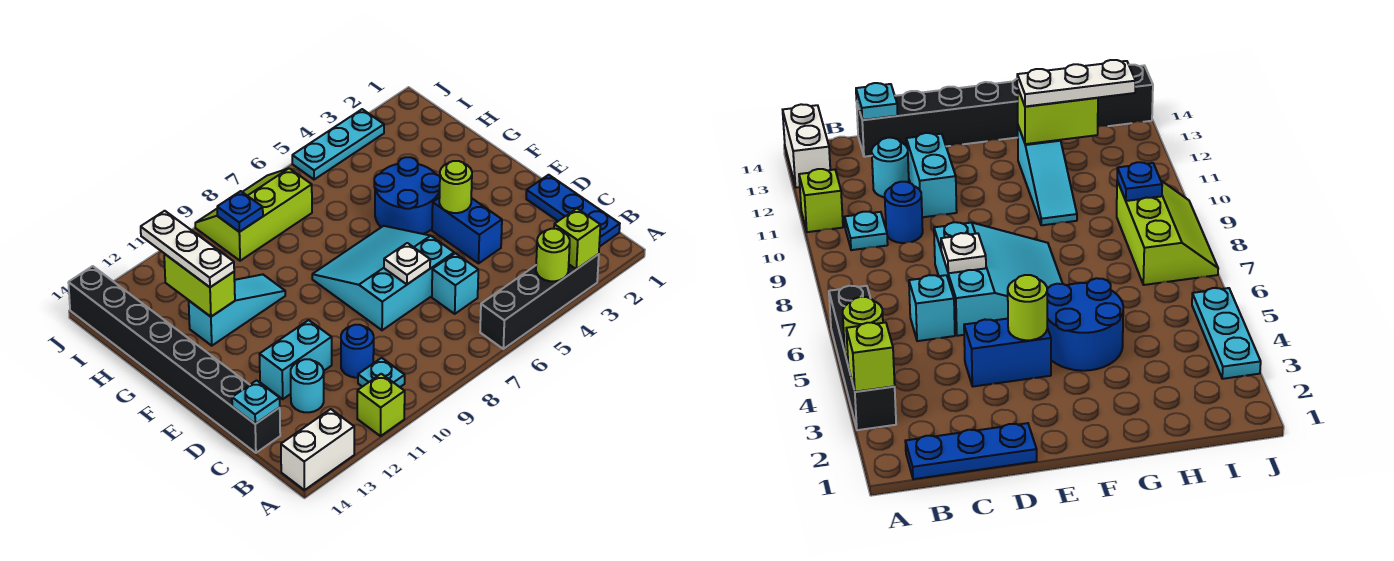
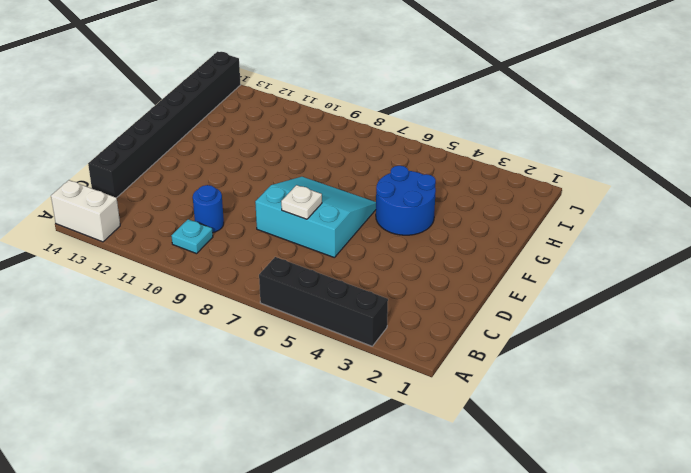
none -> lime brick A11 level 1
none -> blue plate B1:D1 level 1
none -> cyan brick C6 level 1

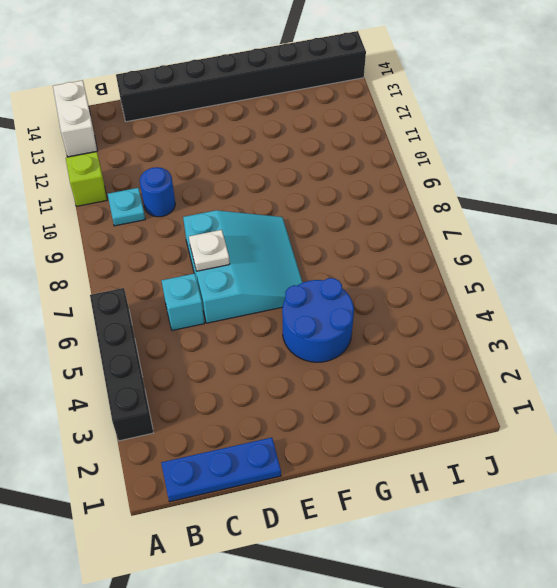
none -> cyan round brick C12 level 1
none -> blue brick D4:E4 level 1
none -> cyan brick D11:D12 level 1

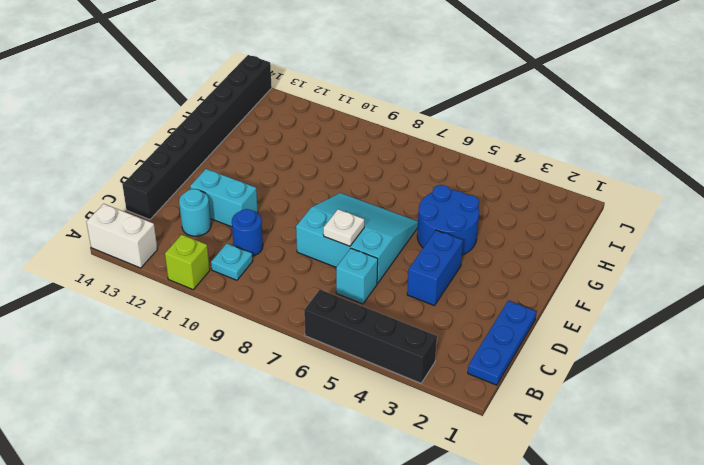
none -> cyan slope G10:G12 level 1 top 12
none -> lime slope I7:J9 level 1 top I
none -> cyan plate J3:J5 level 1

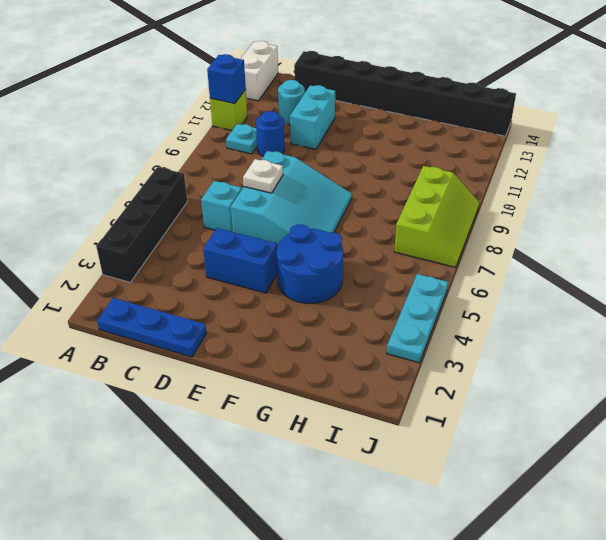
blue brick A11 level 2 -> none
none -> cyan slope G10:G12 level 1 top 12
none -> lime brick A3 level 2
none -> lime round brick A4 level 2

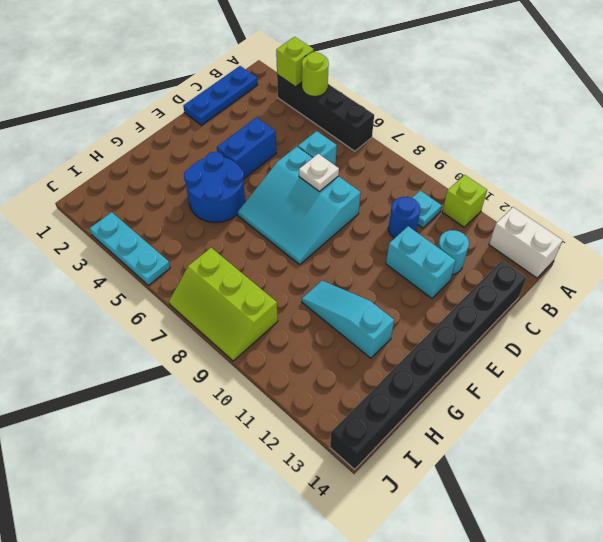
none -> cyan plate C14 level 2
none -> lime round brick E4 level 2
none -> lime brick G12:H12 level 2

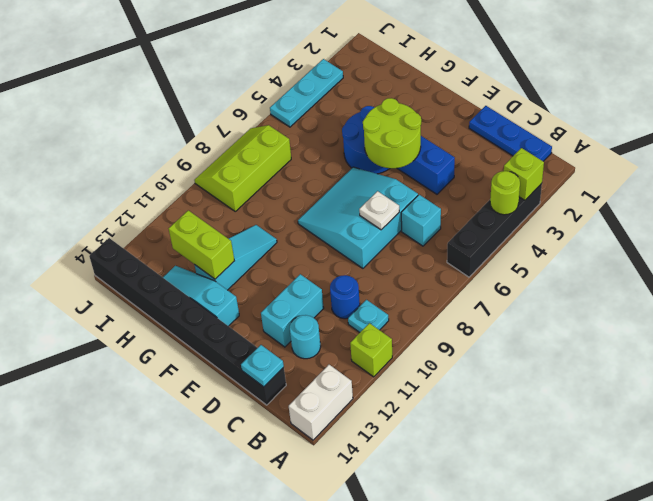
lime round brick E4:F5 level 2 -> lime round brick E4 level 2
cyan slope F13:H13 level 1 top F -> none
none -> blue plate I9 level 2
none -> white plate G12:I12 level 3

